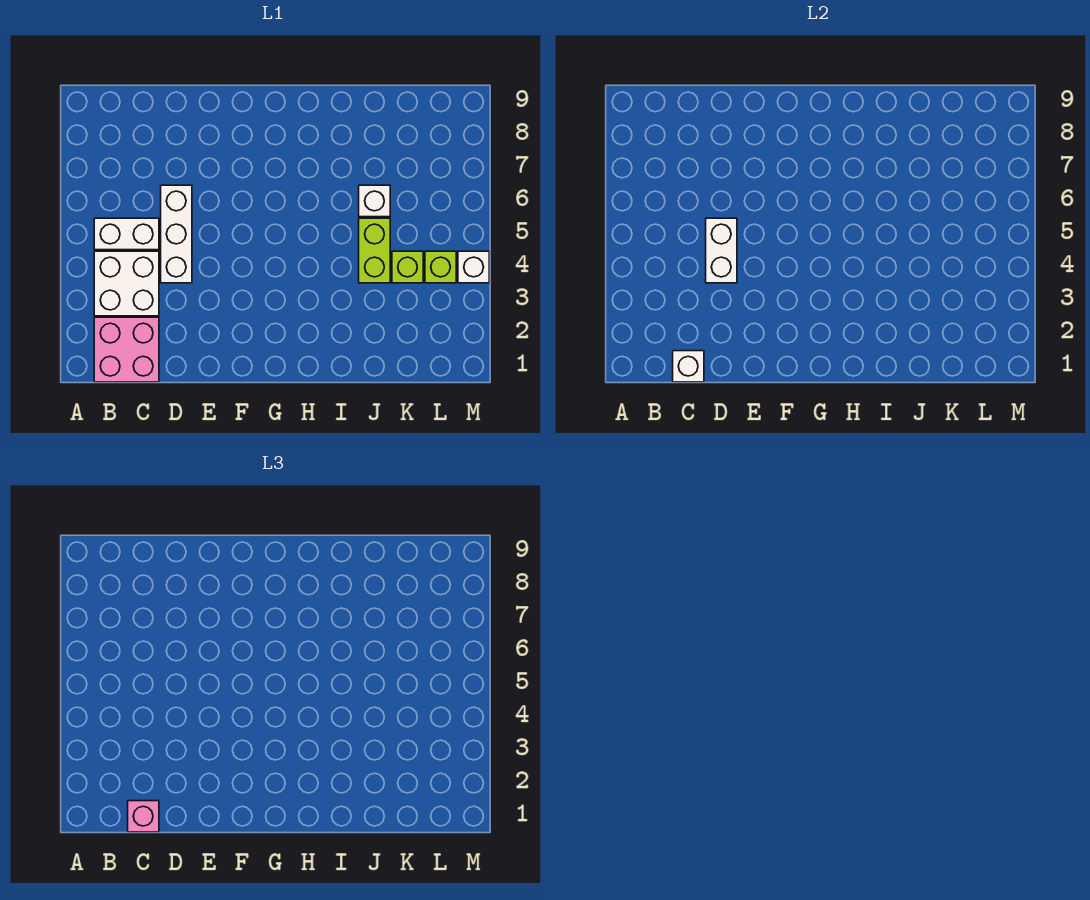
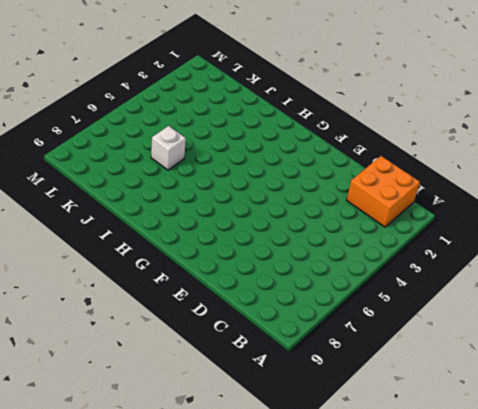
orange brick B1:C2 level 1 -> pink brick B1:C2 level 1
none -> white brick B3:C4 level 1
none -> white brick B5:C5 level 1
none -> white brick D4:D6 level 1

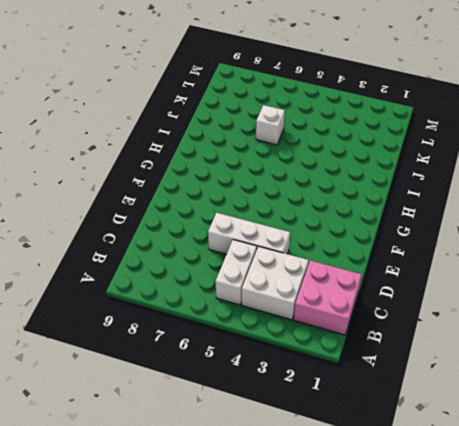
none -> lime brick J4:J5 level 1
none -> lime brick K4 level 1
none -> lime brick L4 level 1

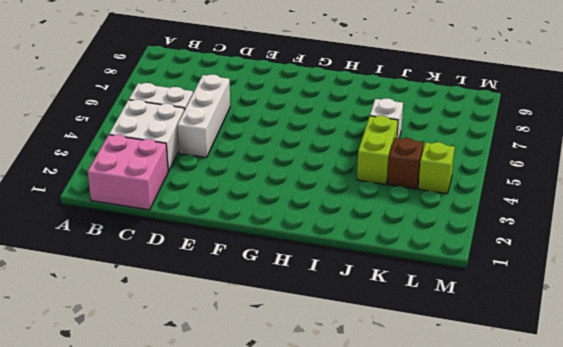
brown brick K4 level 1 -> lime brick K4 level 1
none -> white brick M4 level 1
none -> white brick C1 level 2
none -> white brick D4:D5 level 2

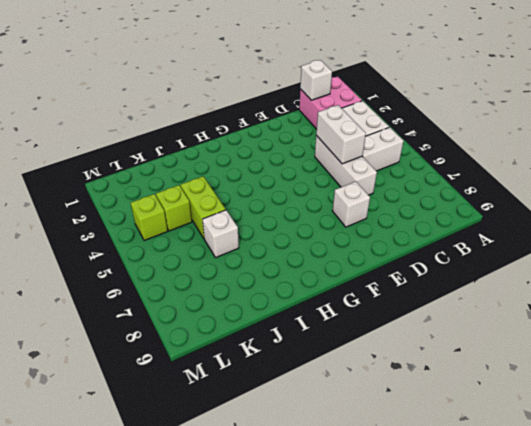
white brick E7 level 1 -> white brick M4 level 1
none -> pink brick C1 level 3

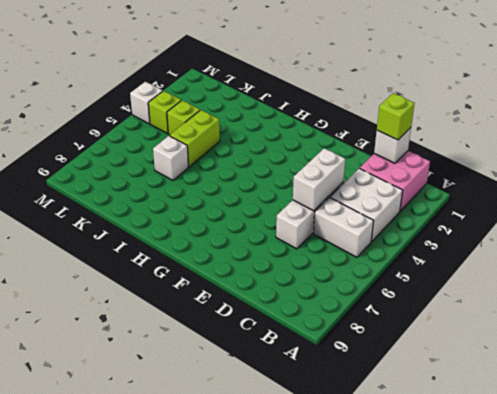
lime brick C1 level 3 -> pink brick C1 level 3

